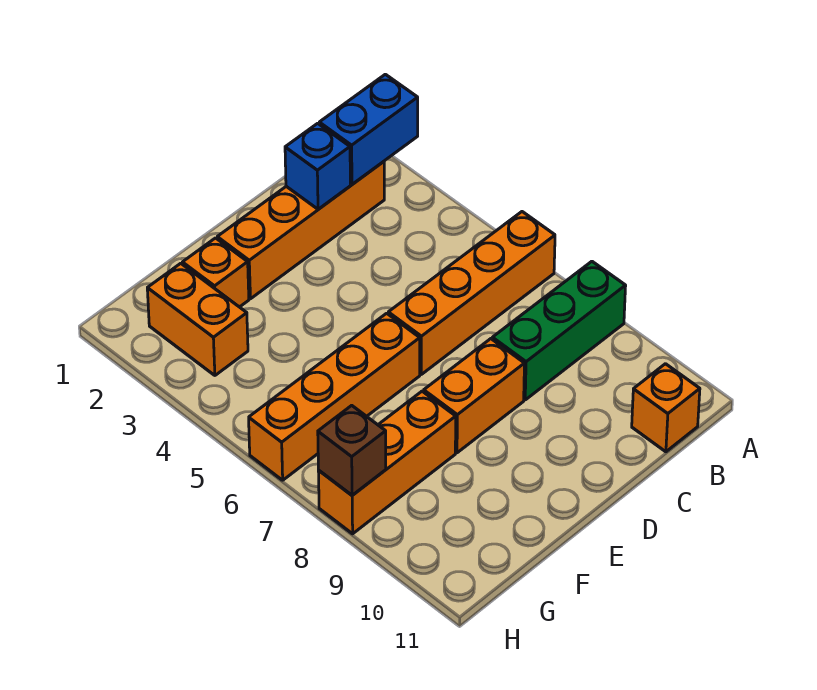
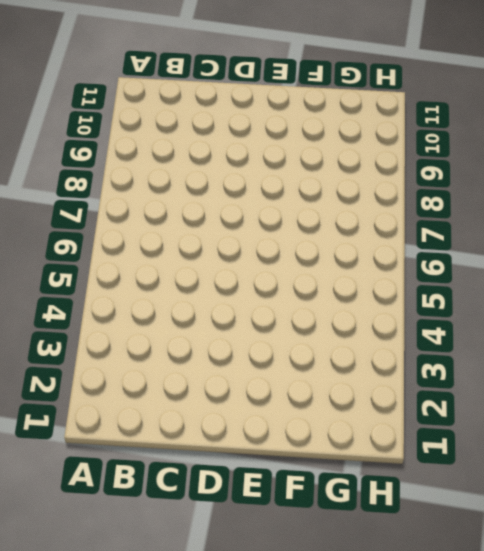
none -> orange brick A6:D6 level 1
none -> green brick A8:C8 level 1
none -> orange brick B2:E2 level 1

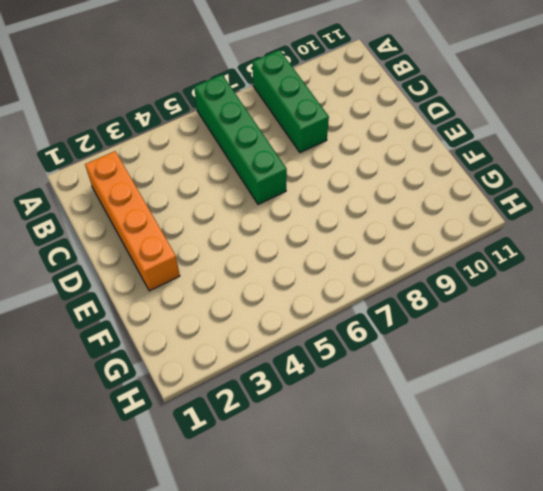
green brick A6:D6 level 1 -> orange brick A6:D6 level 1
none -> orange brick B11 level 1
none -> orange brick D8:E8 level 1
none -> orange brick E6:H6 level 1

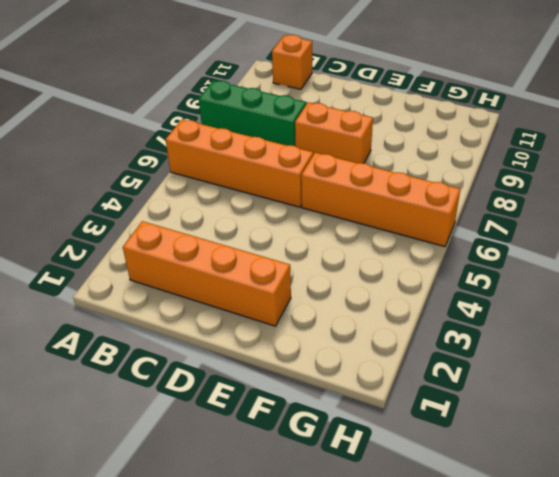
none -> orange brick F2 level 1
none -> orange brick F8:H8 level 1
none -> orange brick G2:G3 level 1

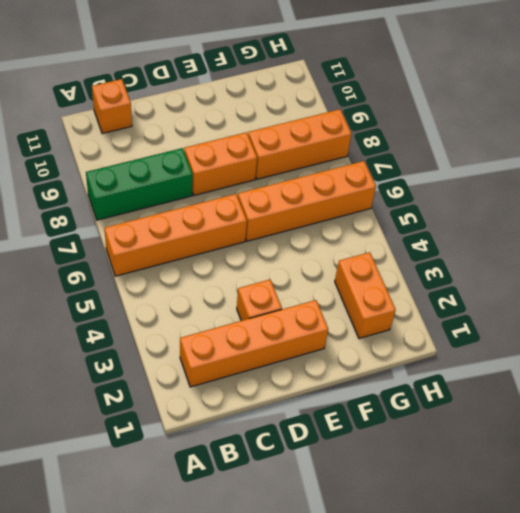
orange brick D3 level 1 -> orange brick F2 level 1
none -> blue brick A2:B2 level 2
none -> blue brick C2 level 2
none -> brown brick H8 level 2

